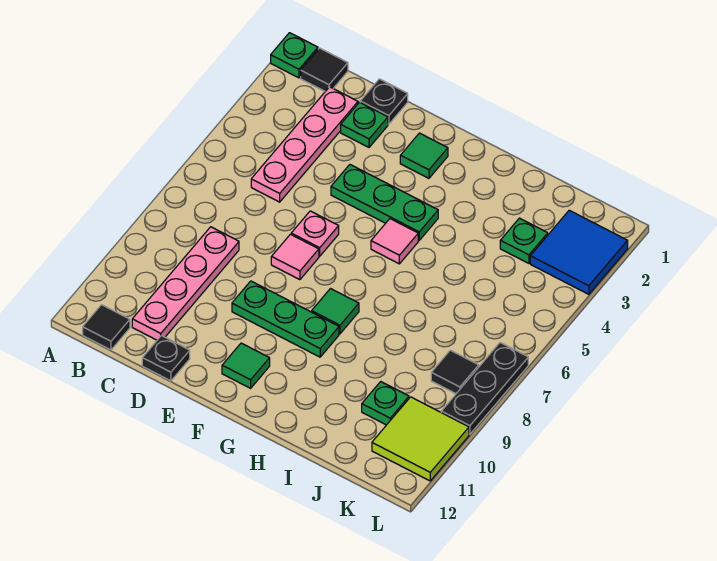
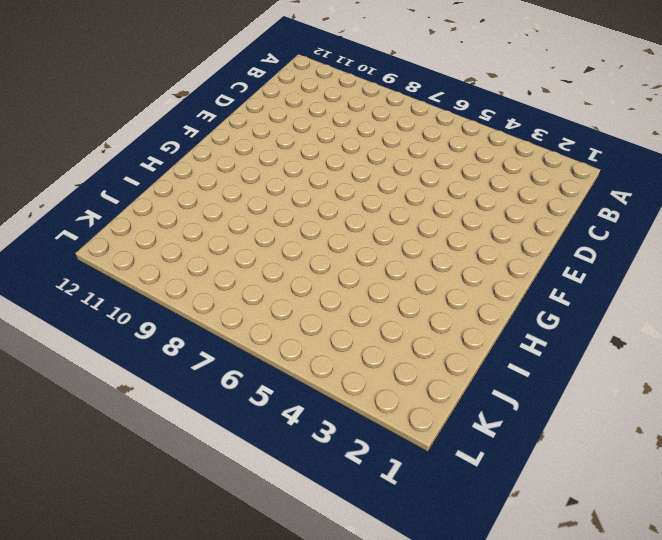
none -> green plate A1 level 1
none -> black tile B1 level 1
none -> black tile B12 level 1

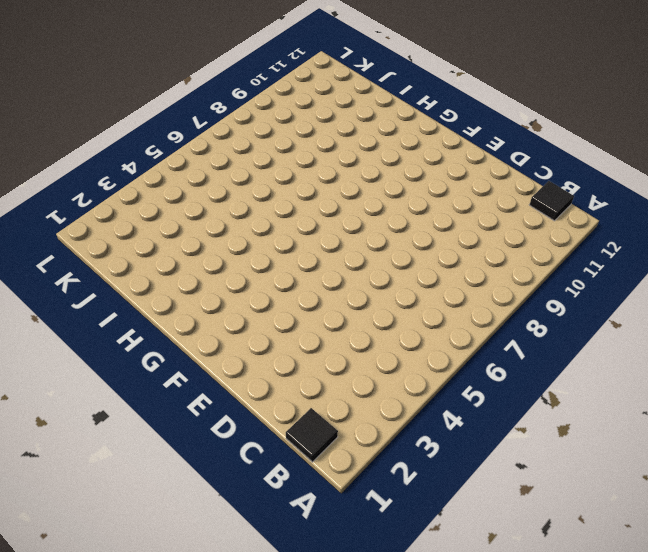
none -> green plate A1 level 1
none -> pink plate C2:C5 level 1
none -> pink plate C8:C11 level 1

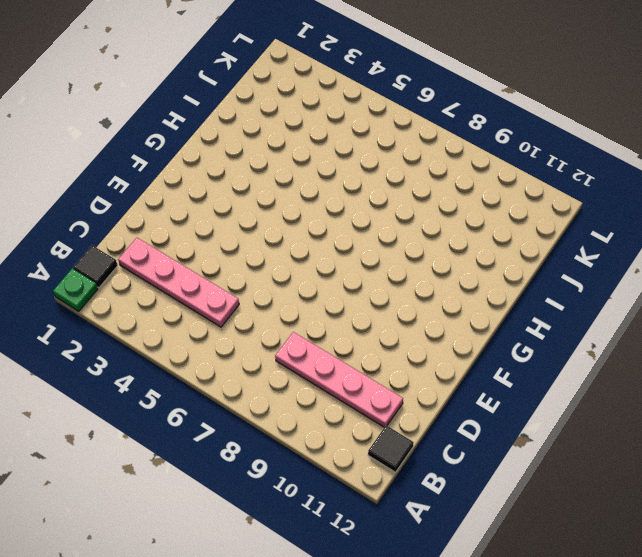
none -> black plate D1 level 1
none -> green plate D2 level 1
none -> black plate D12 level 1

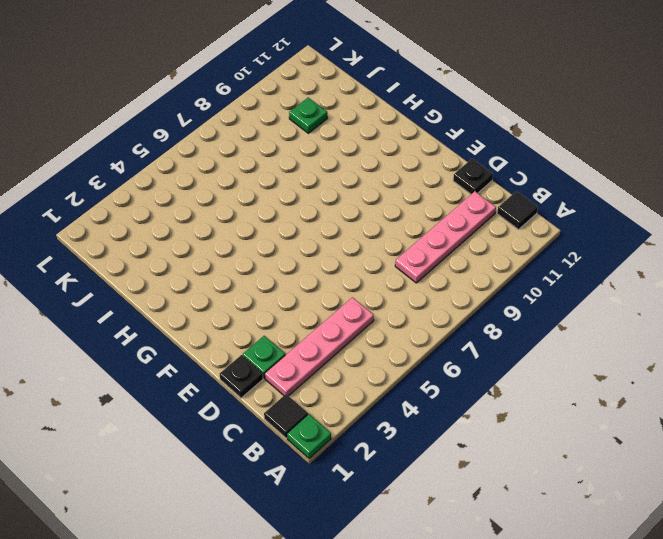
none -> green plate E4:G4 level 1
none -> pink plate E6 level 1
none -> pink tile E7 level 1

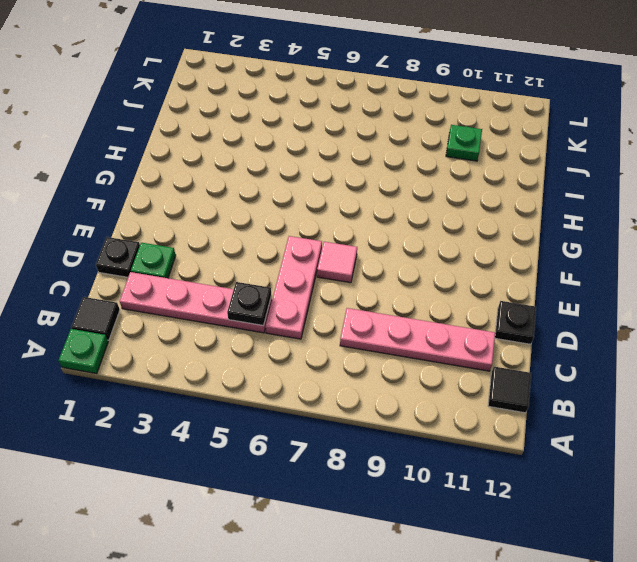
black plate C5 level 2 -> none
pink plate C6:E6 level 1 -> pink plate E6 level 1
none -> green plate E4:G4 level 1
none -> green plate E9:G9 level 1
none -> green tile F2 level 1

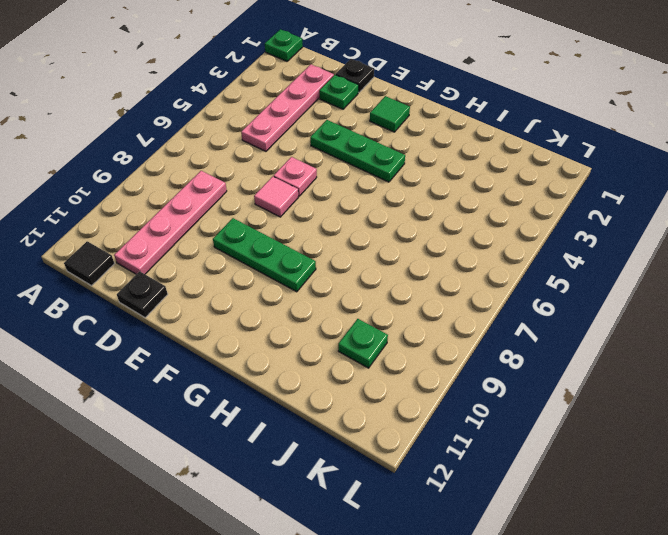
none -> black tile B1 level 1
none -> green tile F11 level 1
none -> pink tile G5 level 1

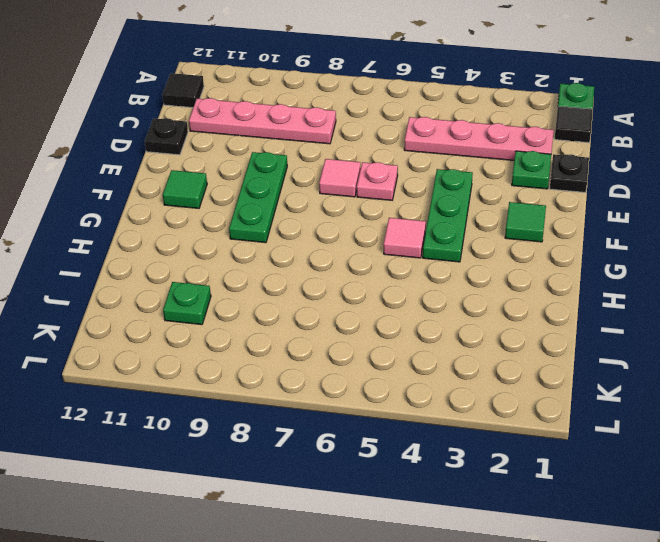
none -> green tile G8 level 1
none -> green plate J3 level 1
none -> blue tile K2:L3 level 1

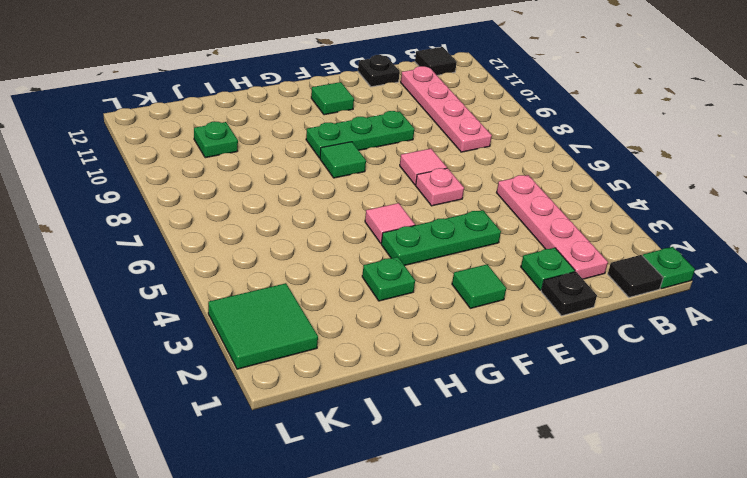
green plate H3 level 1 -> green plate J3 level 1
green tile K2:L3 level 1 -> blue tile K2:L3 level 1
none -> black tile K8 level 1
none -> lime tile K10:L11 level 1
none -> black plate L7:L9 level 1

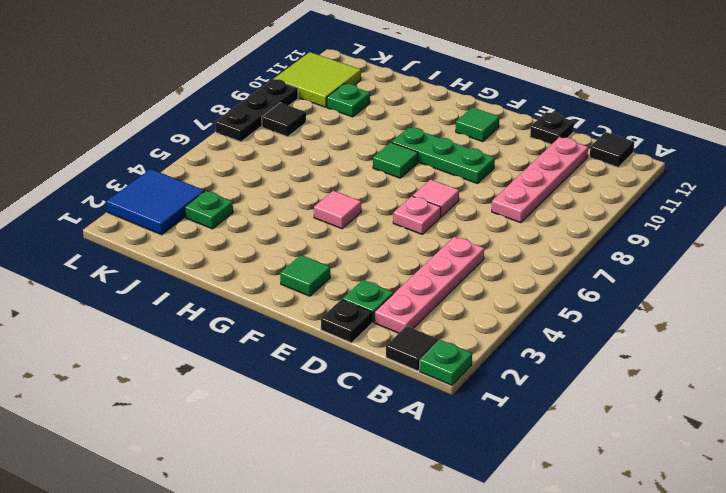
none -> green plate E4:G4 level 1

